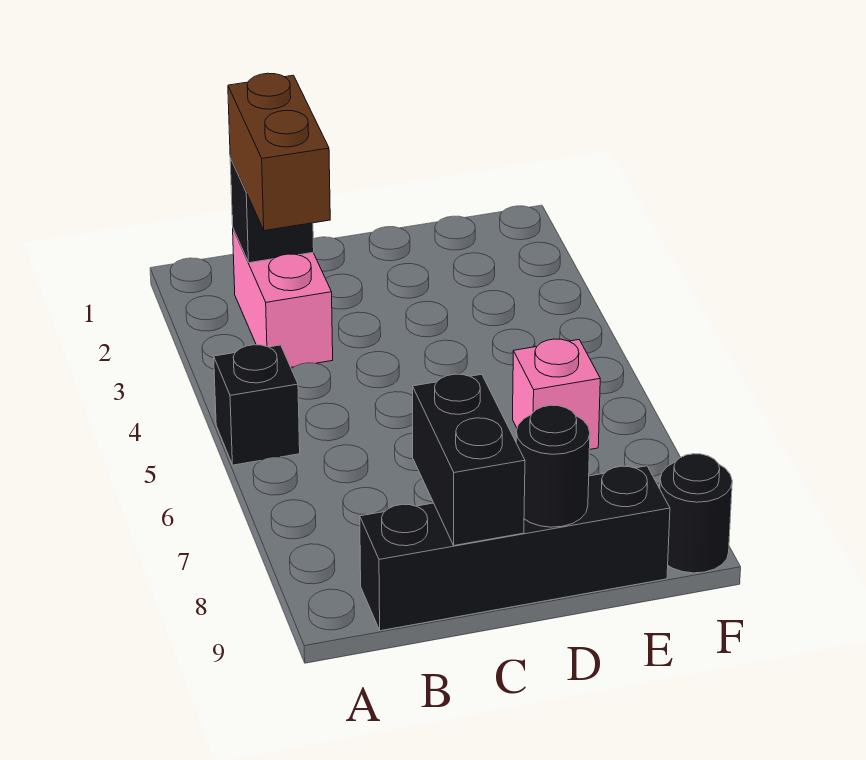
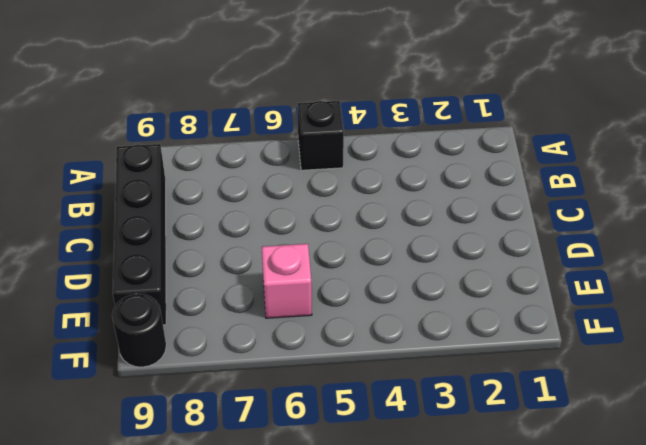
none -> pink brick B2:B3 level 1
none -> black brick B2 level 2

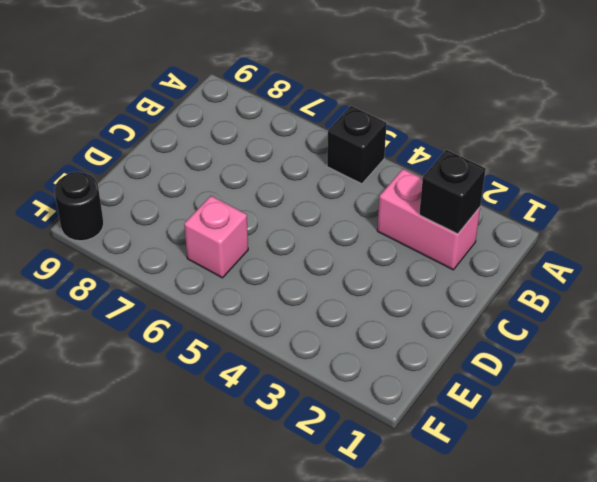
none -> black brick B9:E9 level 1
none -> black brick C8:C9 level 2

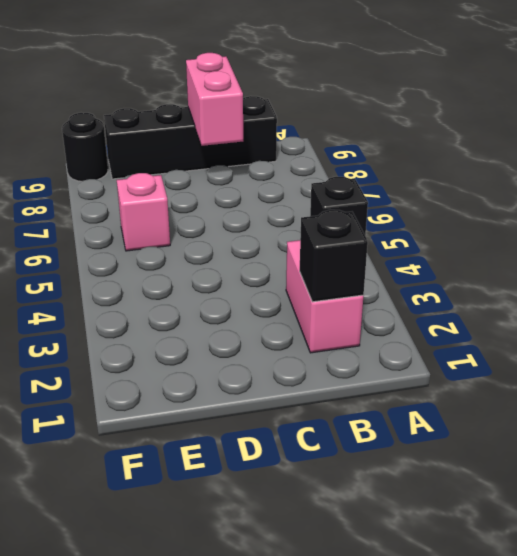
pink brick C8:C9 level 2 -> black brick C8:C9 level 2
none -> black round brick D9 level 2
none -> brown brick B2:B3 level 3

